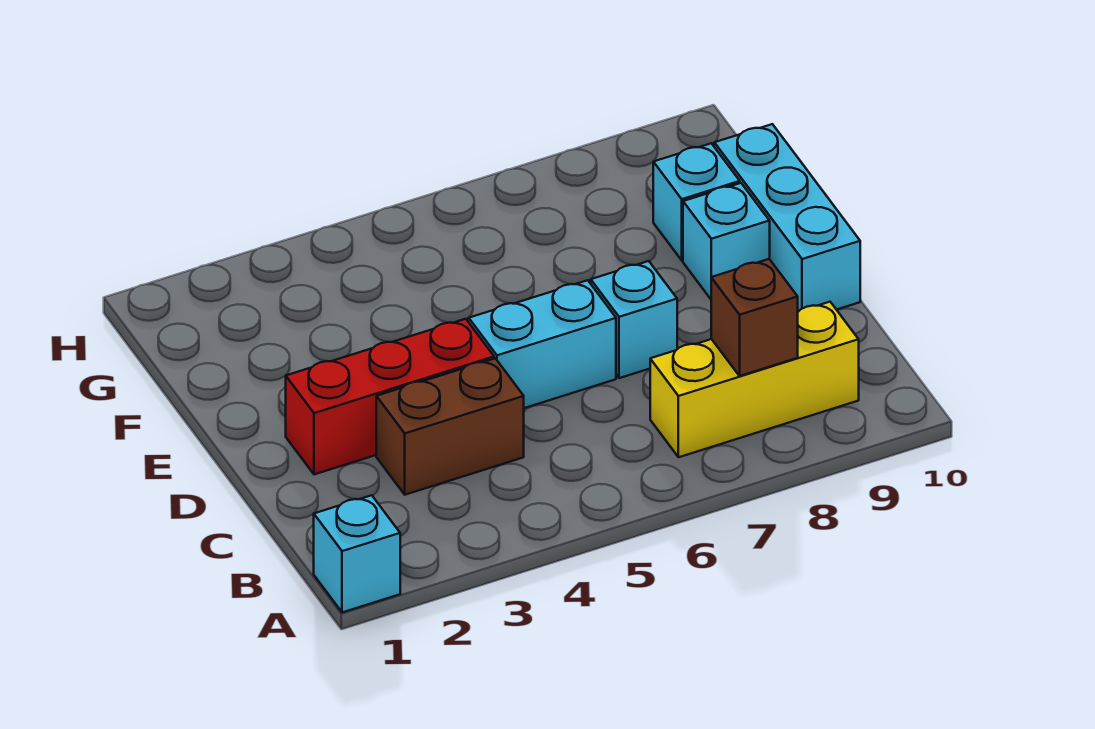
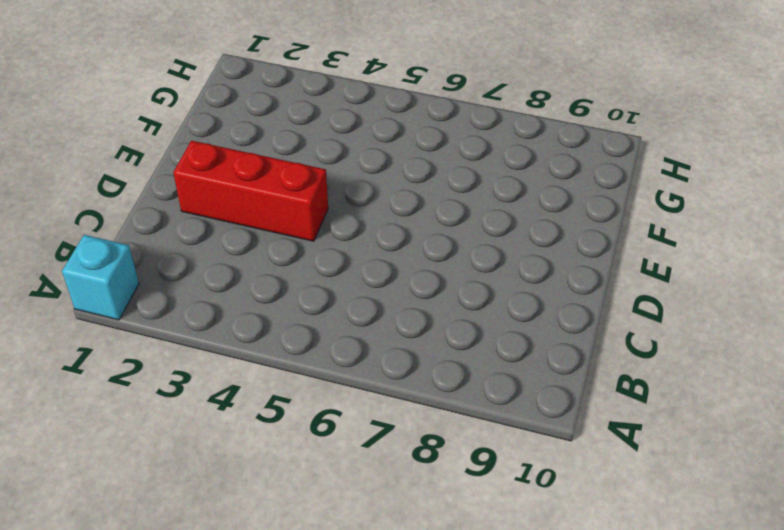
none -> yellow brick B7:B9 level 1
none -> brown brick C3:C4 level 1

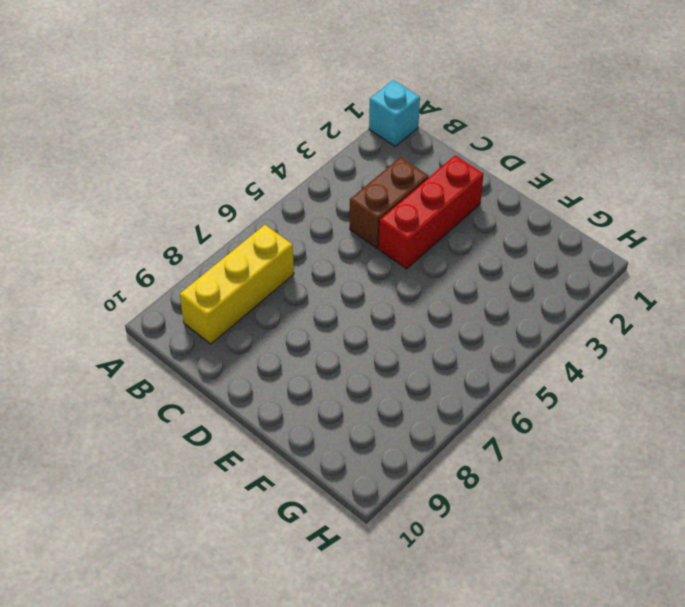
none -> cyan brick D5:D6 level 1
none -> cyan brick D7 level 1

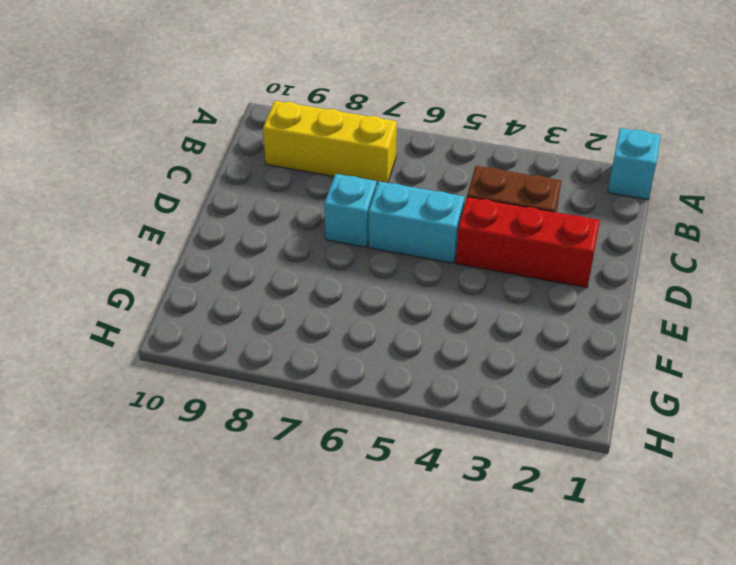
none -> cyan brick D10:F10 level 1
none -> cyan brick E9 level 1

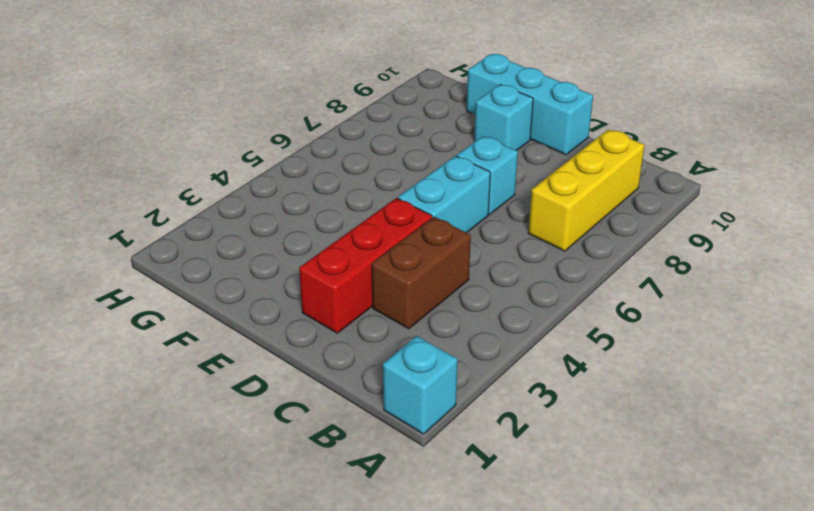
none -> cyan brick F9 level 1
none -> brown brick B8 level 2

